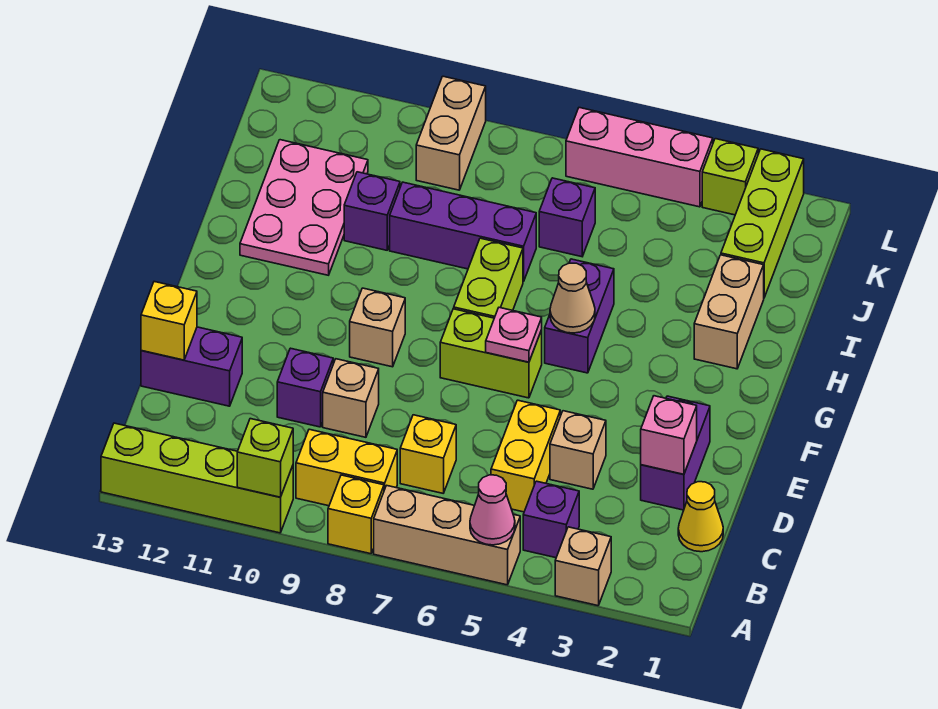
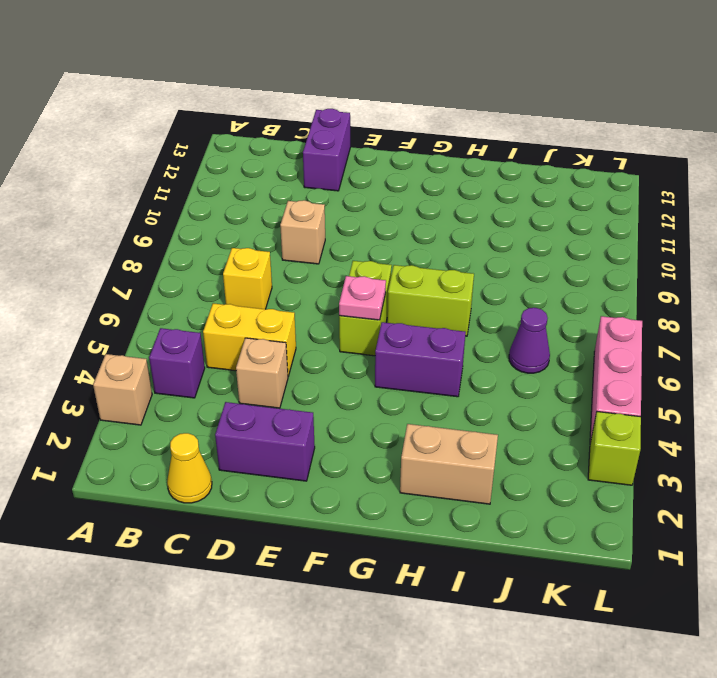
purple cone J6 level 1 -> purple brick J6 level 1
none -> tan brick A5:A7 level 1
none -> yellow brick A8 level 1
none -> lime brick A10:A13 level 1
none -> yellow brick B8:B9 level 1

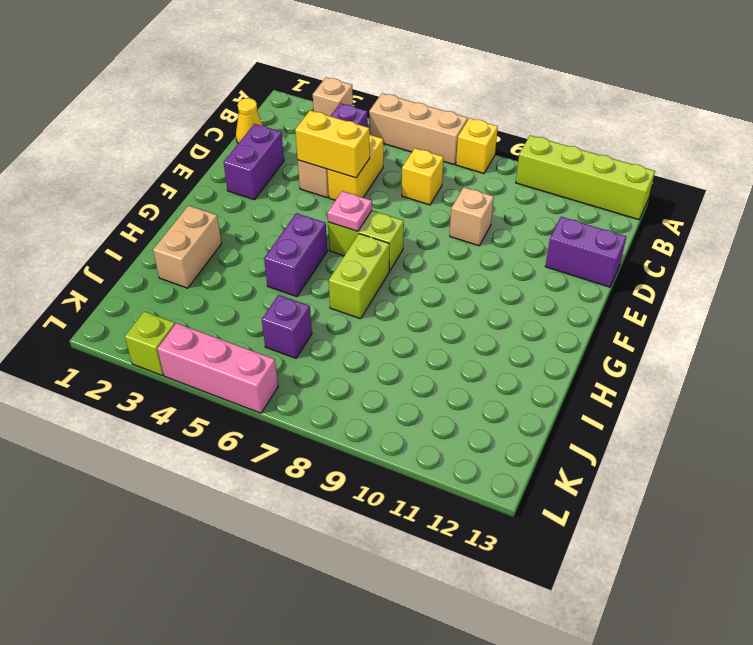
yellow brick D4:D5 level 2 -> yellow brick B8:B9 level 1
none -> purple brick D10 level 1
none -> tan brick F9 level 1
none -> pink plate H11:J12 level 1
none -> purple brick I7:I9 level 1

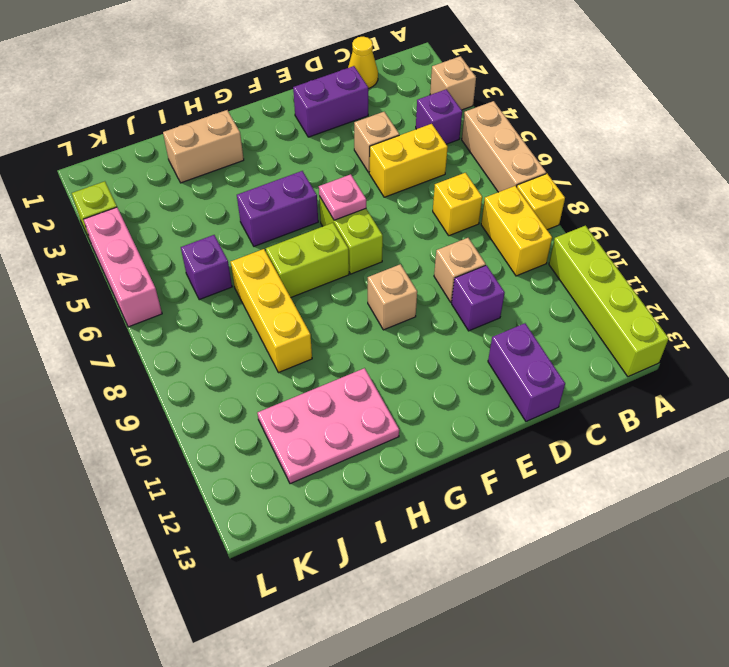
yellow brick I7:I9 level 1 -> purple brick I7:I9 level 1
none -> purple brick I10 level 1
none -> lime brick J2:L2 level 1
none -> tan brick K9:L9 level 1
none -> pink cone A5 level 2

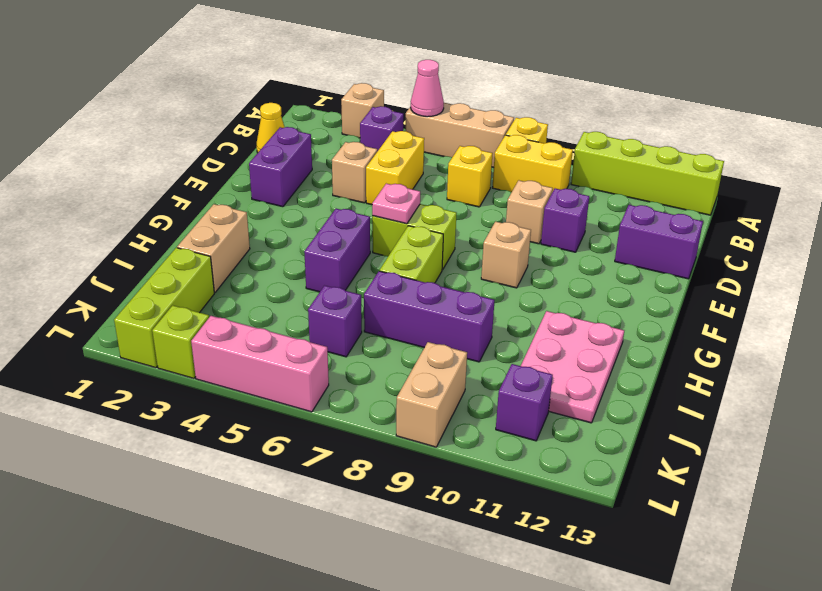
purple brick K11 level 1 -> purple brick I10 level 1
none -> lime brick A10 level 2
none -> pink brick D2 level 2
none -> yellow brick D13 level 2
none -> tan cone G5 level 2

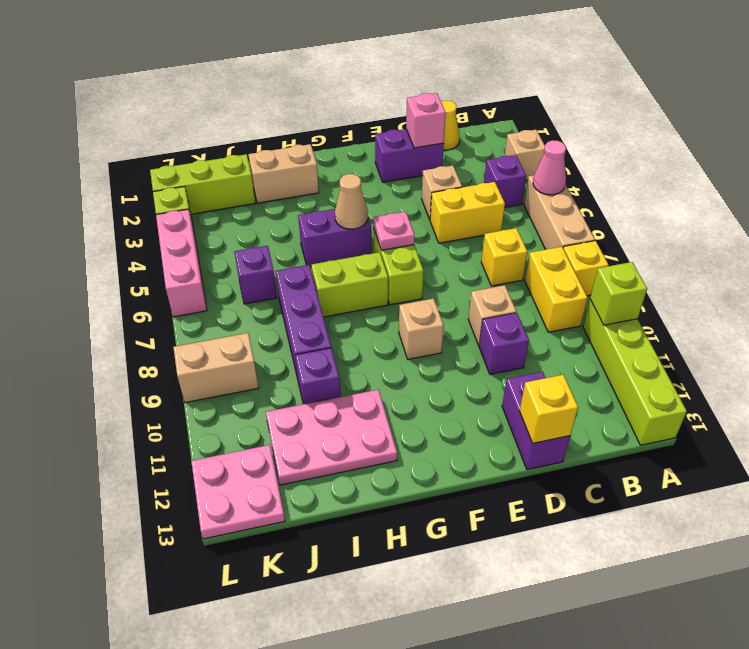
pink plate K12:L13 level 1 -> none

